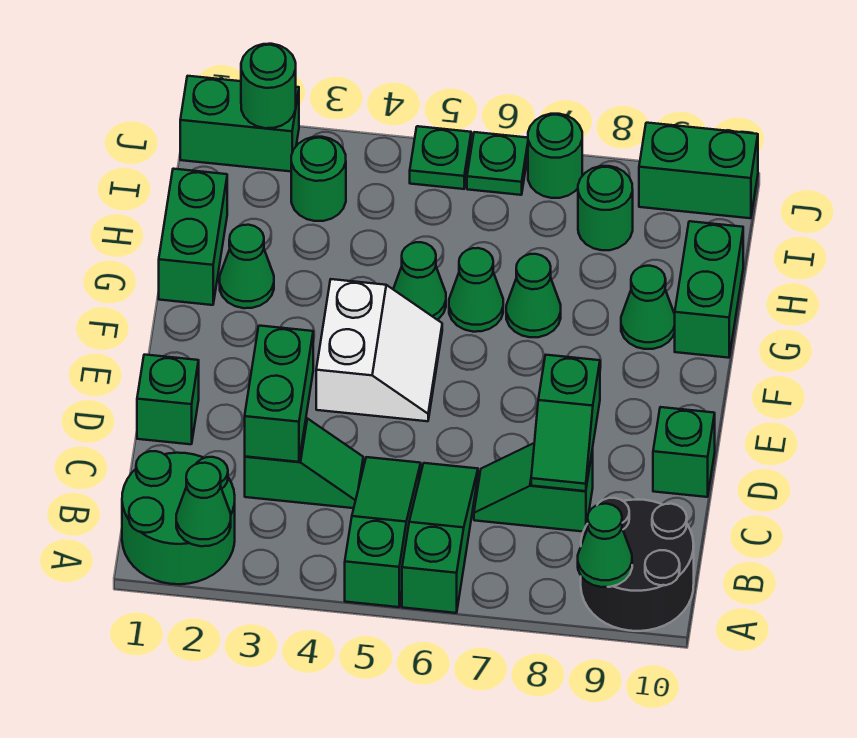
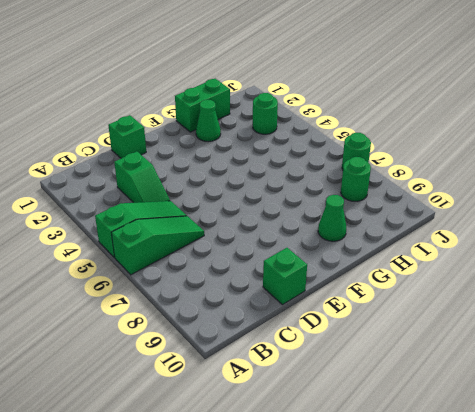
none -> green round brick A1:B2 level 1
none -> black round brick A9:B10 level 1
none -> green slope C7:C8 level 1 top 8

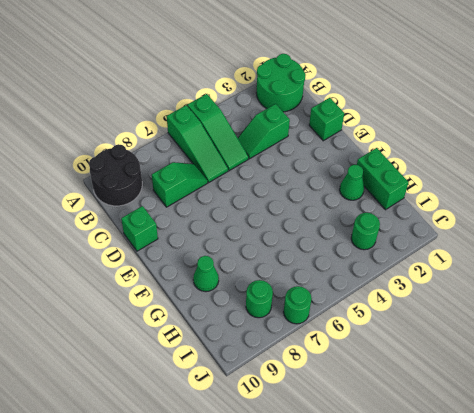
none -> white slope E4:F5 level 1 top 4
none -> green cone G5 level 1
none -> green cone G6 level 1

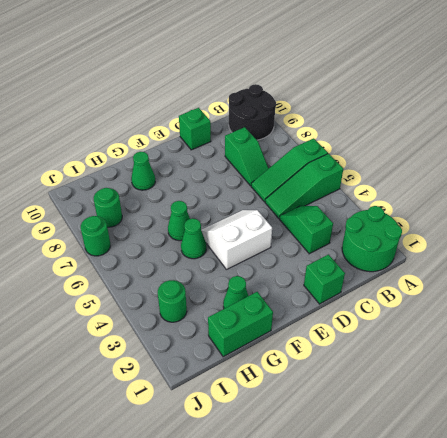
none -> green cone G7 level 1
none -> green brick G10:H10 level 1
none -> green brick J1:J2 level 1

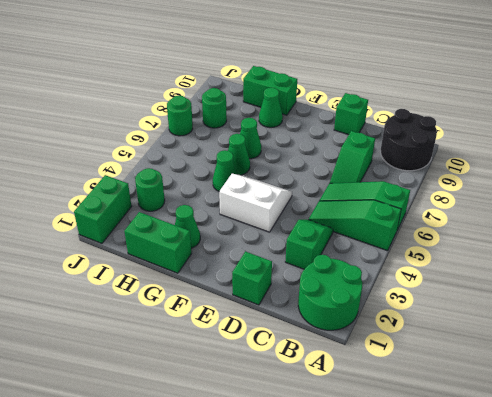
none -> green plate J5 level 1
none -> green plate J6 level 1
none -> green brick J9:J10 level 1

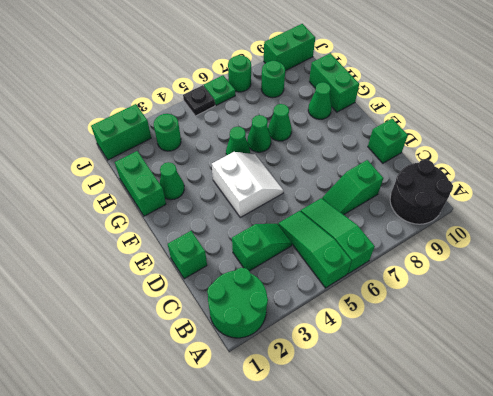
black plate J5 level 1 -> green plate J5 level 1
none -> green cone A2 level 2
none -> green cone A9 level 2
none -> green brick C3:D3 level 2

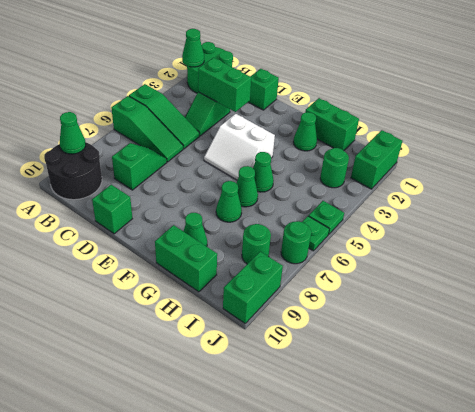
none -> green slope C8:D8 level 2 top D
none -> green round brick J2 level 2

